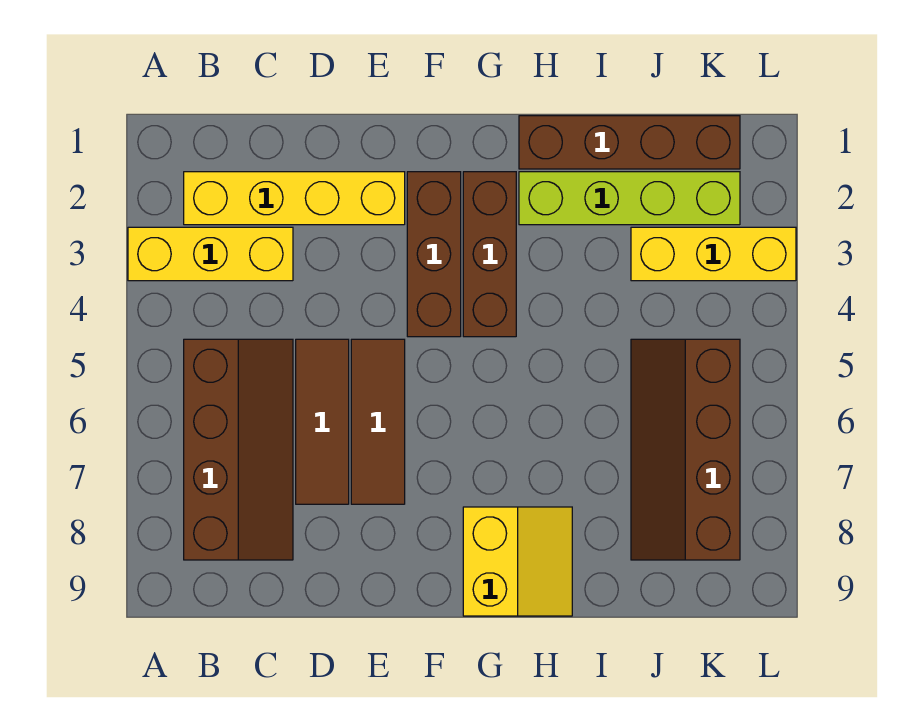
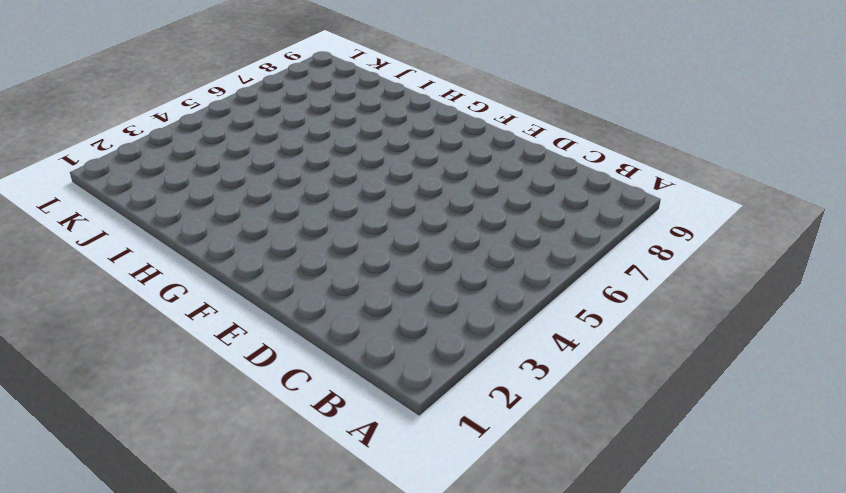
none -> yellow brick A3:C3 level 1
none -> yellow brick B2:E2 level 1
none -> brown slope B5:C8 level 1 top B

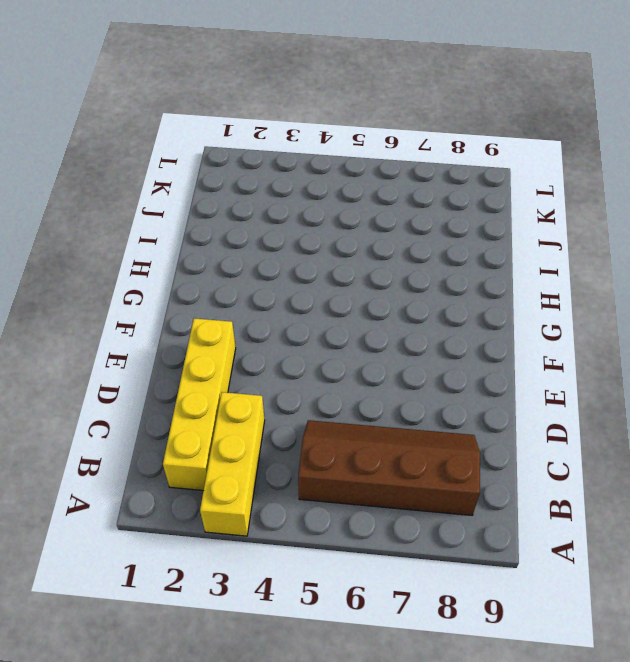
none -> brown tile D5:D7 level 1
none -> brown tile E5:E7 level 1
none -> brown brick F2:F4 level 1

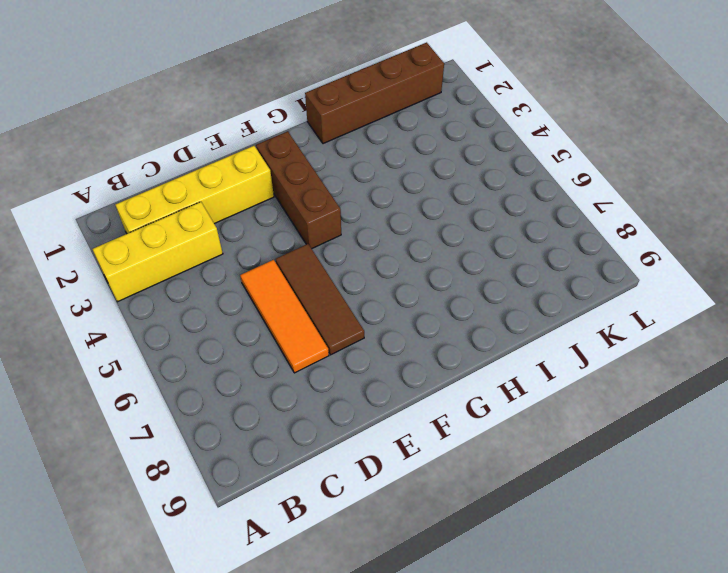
orange tile D5:D7 level 1 -> brown tile D5:D7 level 1
none -> brown slope B5:C8 level 1 top B
none -> brown brick G2:G4 level 1
none -> yellow slope G8:H9 level 1 top G

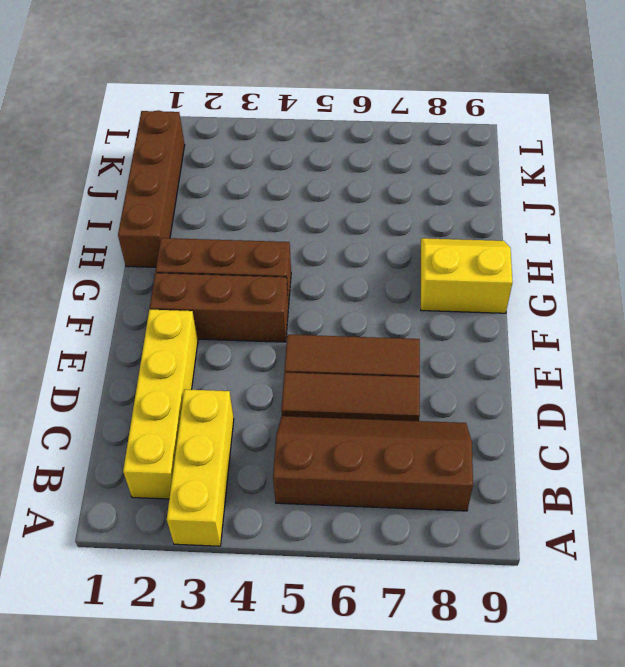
none -> lime brick H2:K2 level 1
none -> yellow brick J3:L3 level 1
none -> brown slope J5:K8 level 1 top K

